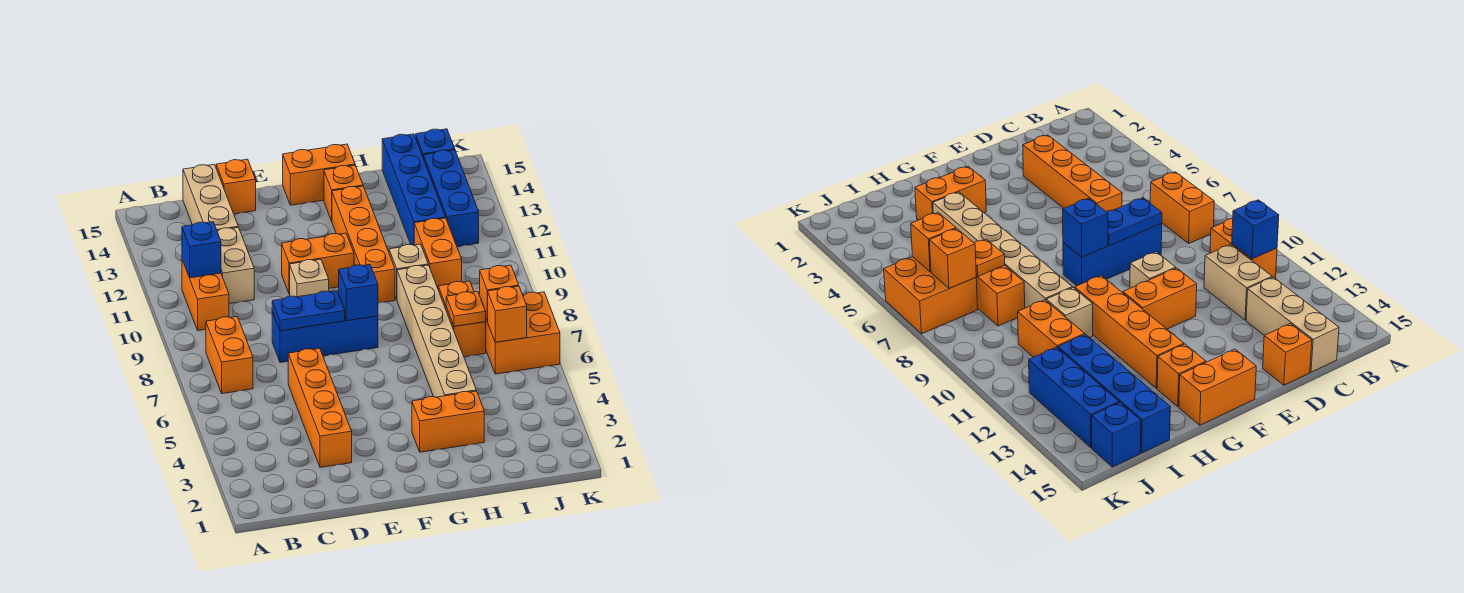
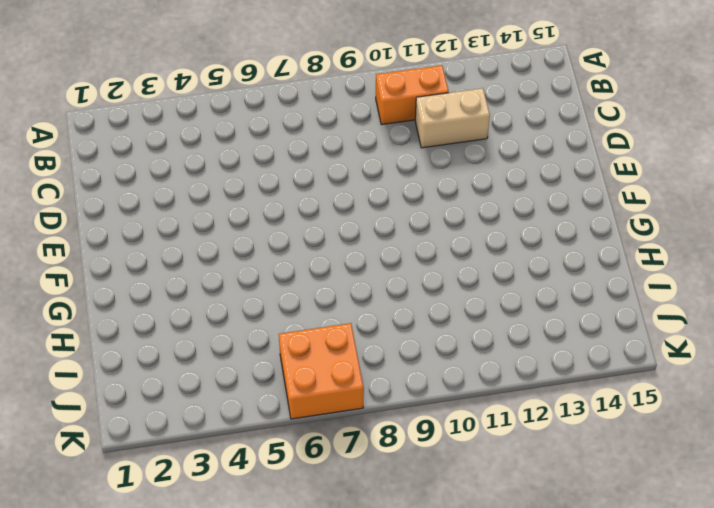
none -> orange brick B7:B8 level 1
none -> tan brick C13:C15 level 1
none -> orange brick D3:D6 level 1

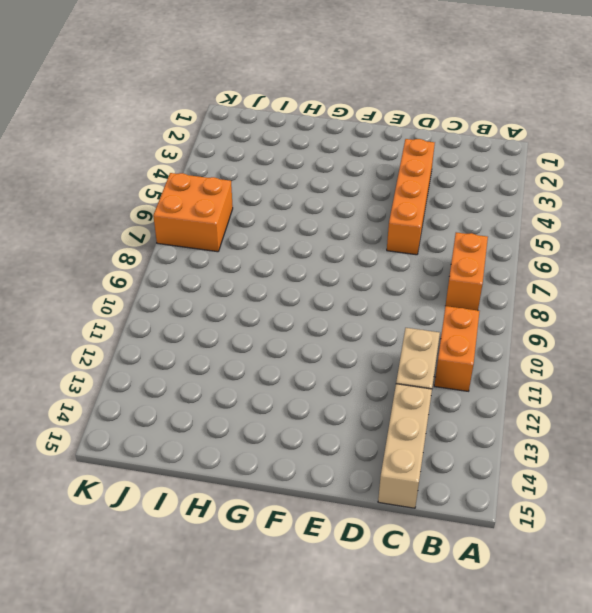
none -> blue brick D8:F8 level 1
none -> orange brick D15 level 1
none -> tan brick E10 level 1

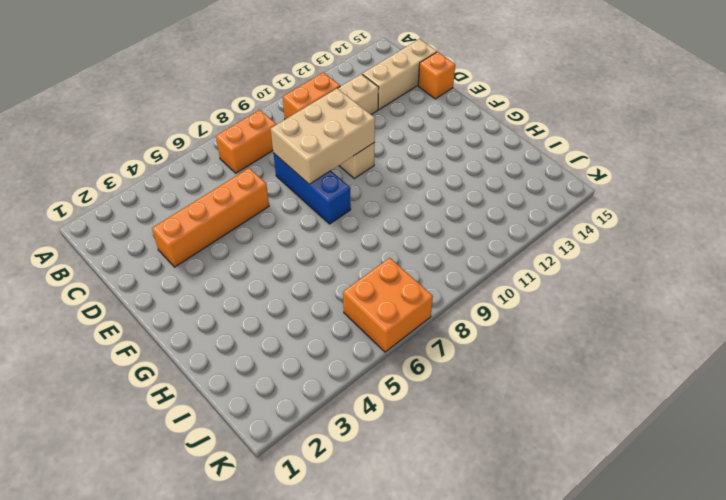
tan brick D8:E10 level 2 -> blue plate D8:E8 level 2
none -> orange brick E11:F11 level 1
none -> orange brick F15:G15 level 1
none -> orange brick G3:H3 level 1

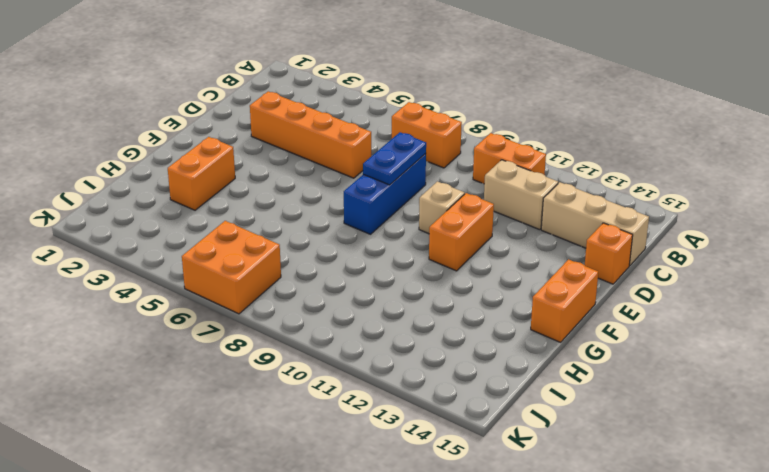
none -> orange brick G10:G13 level 1
none -> orange brick G14 level 1
none -> tan brick H4:H9 level 1

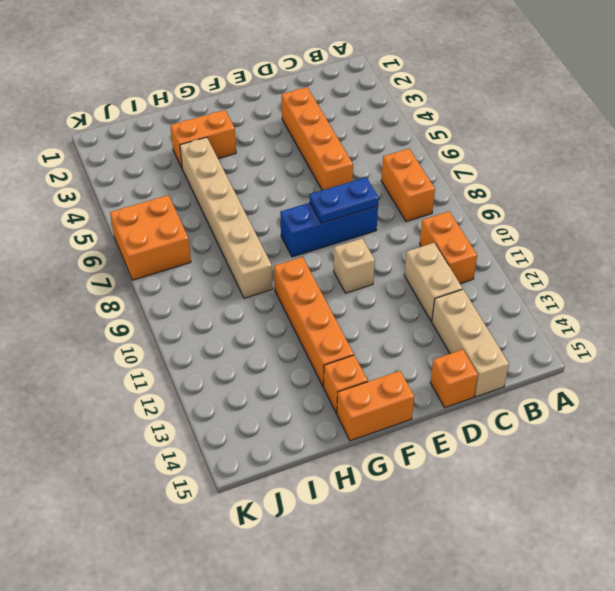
none -> orange brick E11:F11 level 1
none -> tan brick H10 level 1
none -> orange brick I7:I8 level 1

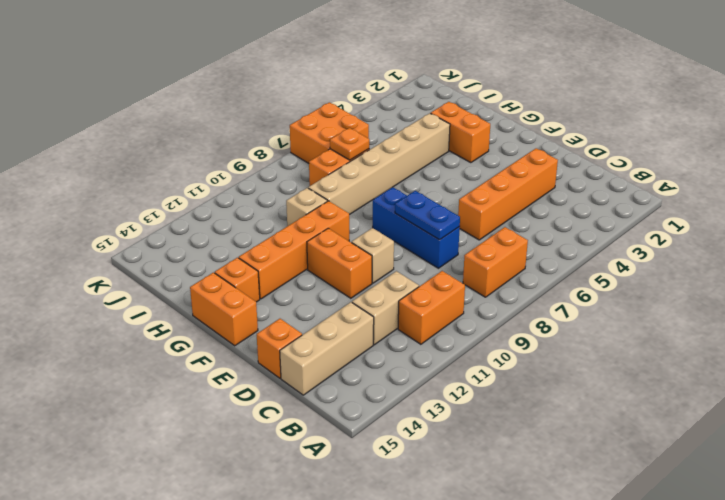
none -> orange brick I10:I11 level 1
none -> blue brick I12:I15 level 1
none -> blue brick J12:J14 level 1

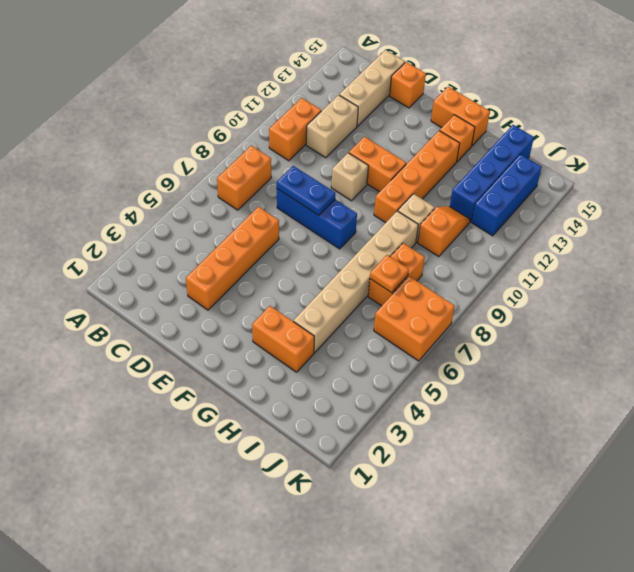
orange slope I10:I11 level 1 top 10 -> orange brick I10:I11 level 1
none -> blue brick J15 level 1
none -> blue brick B11 level 2
none -> blue brick F8 level 2

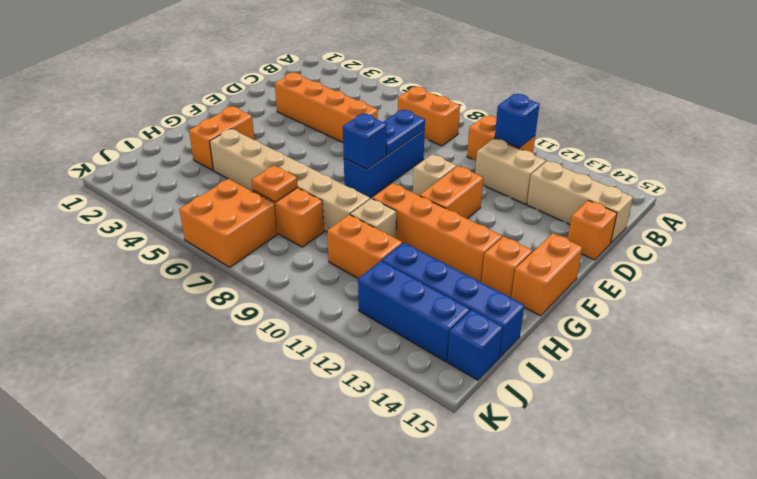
none -> orange brick J6 level 2
none -> orange brick J7 level 2

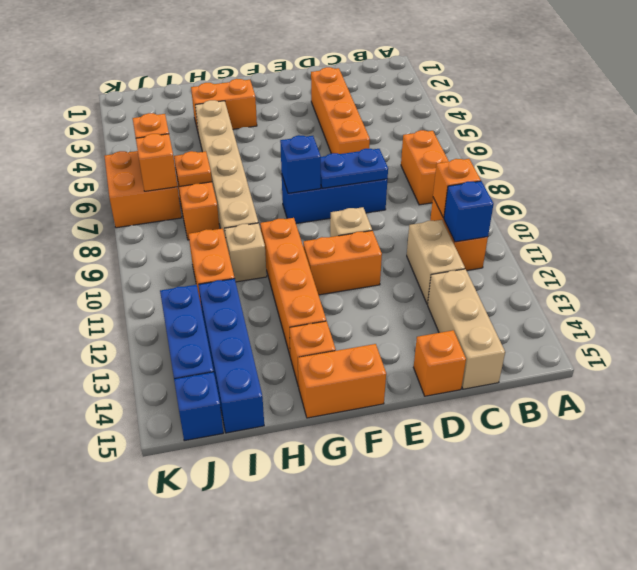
orange brick B10 level 2 -> none

